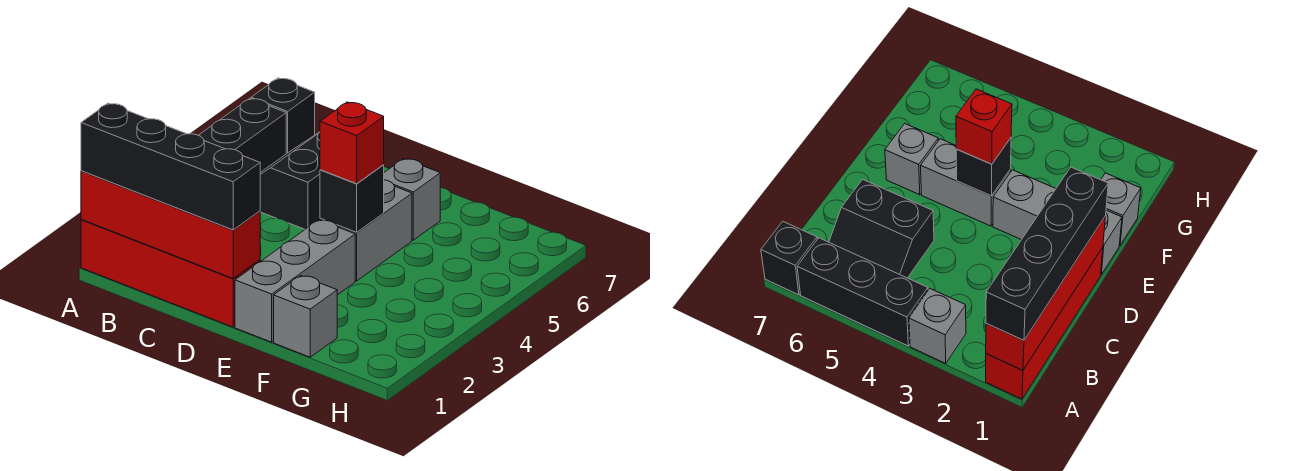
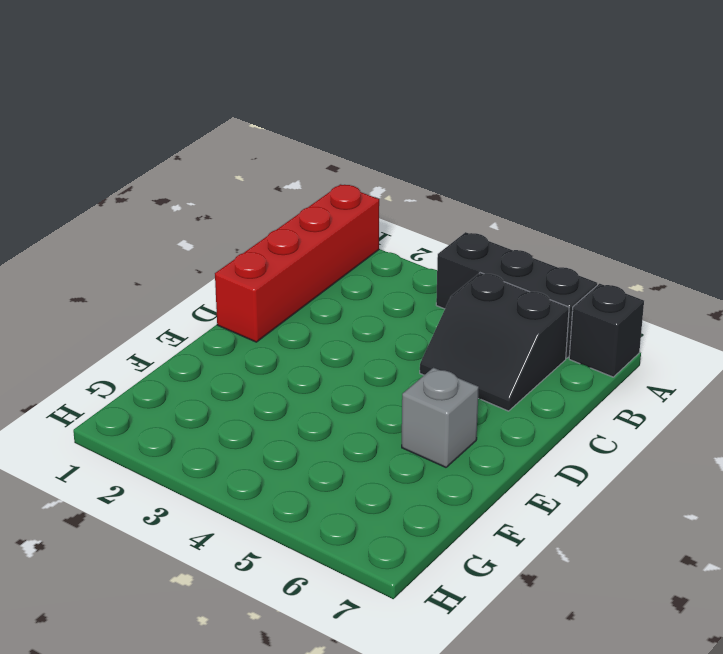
black slope B5:C6 level 1 top B -> black slope B5:C6 level 1 top C
none -> grey brick A3 level 1
none -> grey brick E1:E3 level 1
none -> grey brick E4:E5 level 1

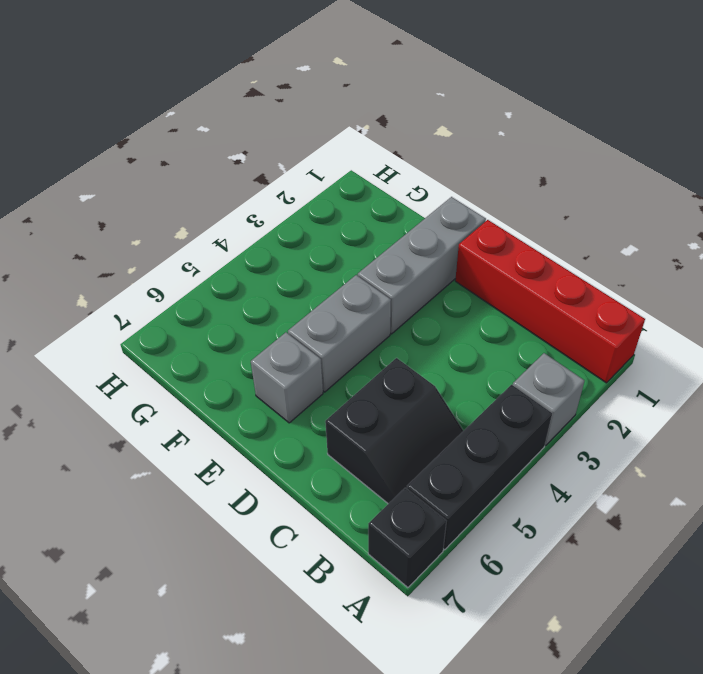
none -> grey brick F1 level 1
none -> red brick A1:D1 level 2
none -> black brick E4 level 2

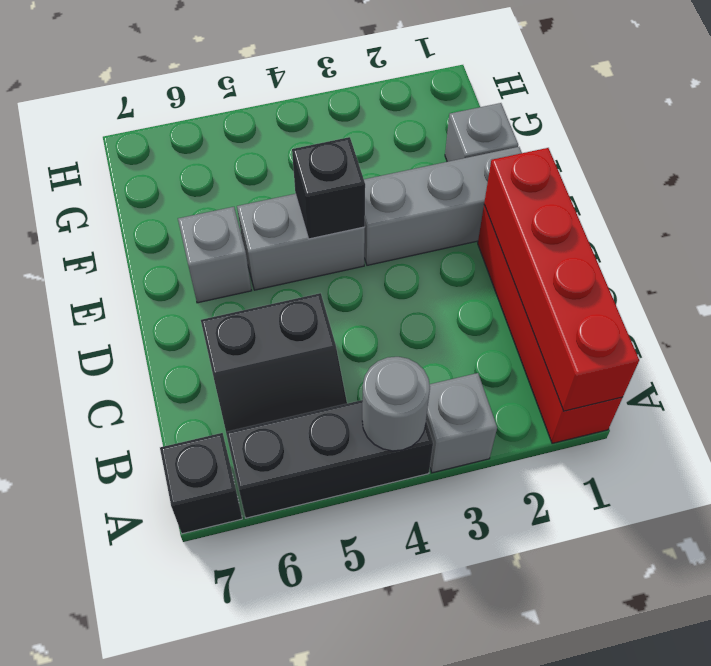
grey round brick A4 level 2 -> none
none -> black brick A1:D1 level 3
none -> red brick E4 level 3

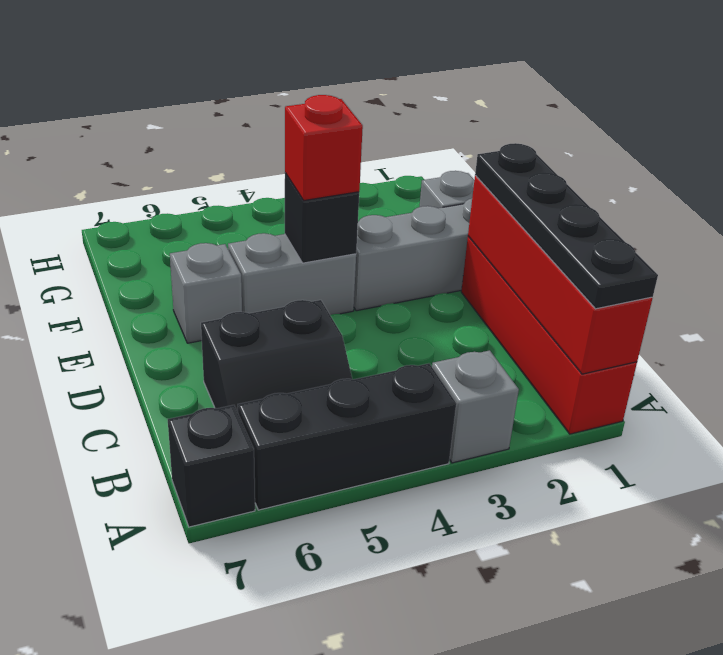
black plate A1:D1 level 3 -> black brick A1:D1 level 3

